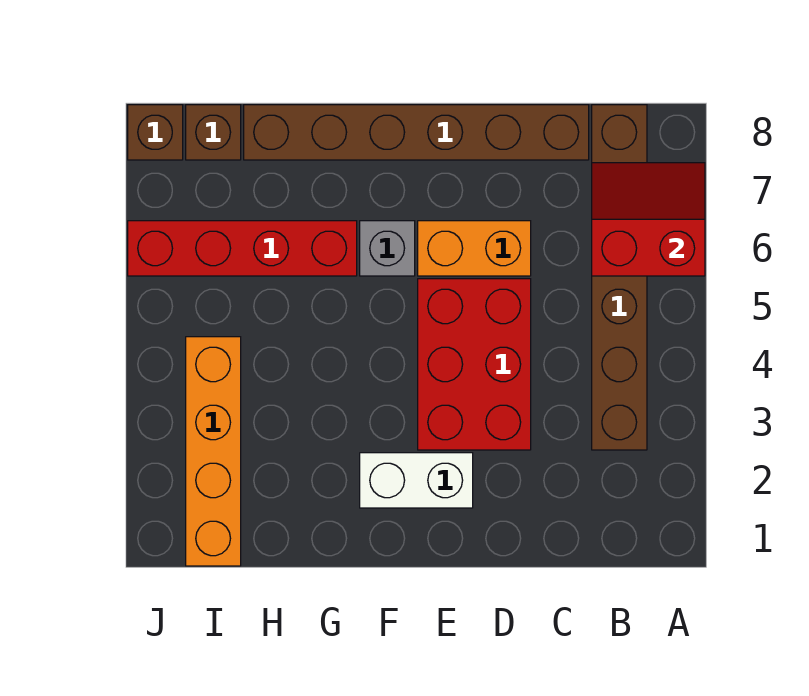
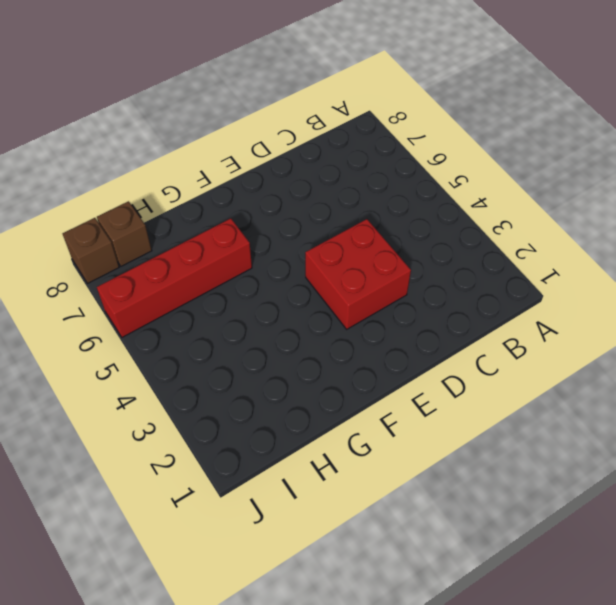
red brick D3:E4 level 1 -> red brick D3:E5 level 1
none -> brown brick B3:B8 level 1
none -> brown brick C8:H8 level 1

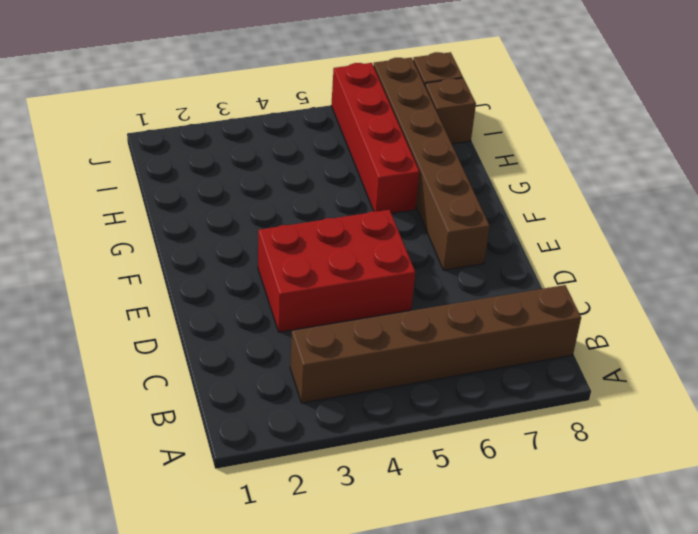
brown brick E7:J7 level 1 -> brown brick C8:H8 level 1
none -> orange brick D6:E6 level 1
none -> white brick E2:F2 level 1

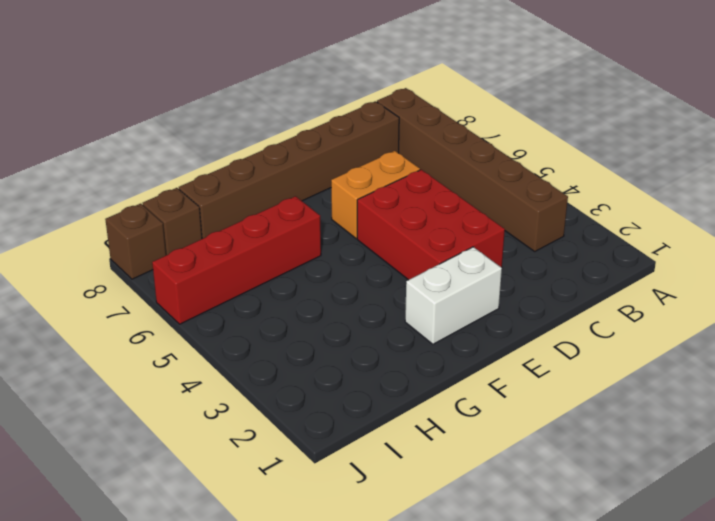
none -> grey brick F6 level 1
none -> orange brick I1:I4 level 1

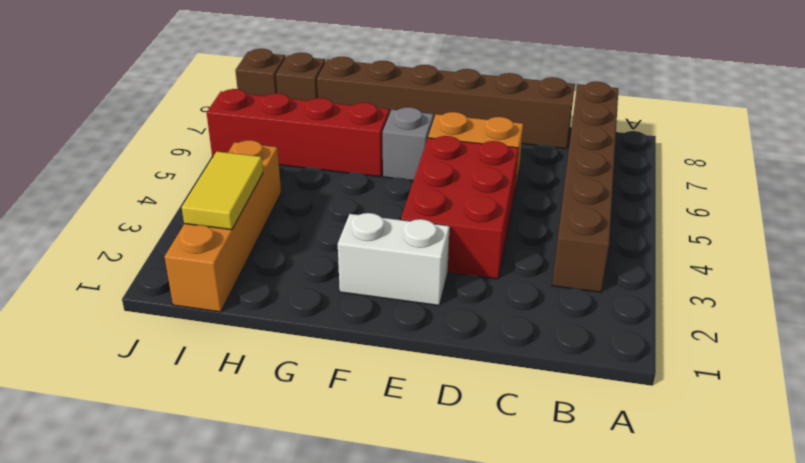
yellow tile I2:I3 level 2 -> none
none -> red slope A6:B7 level 2 top 6

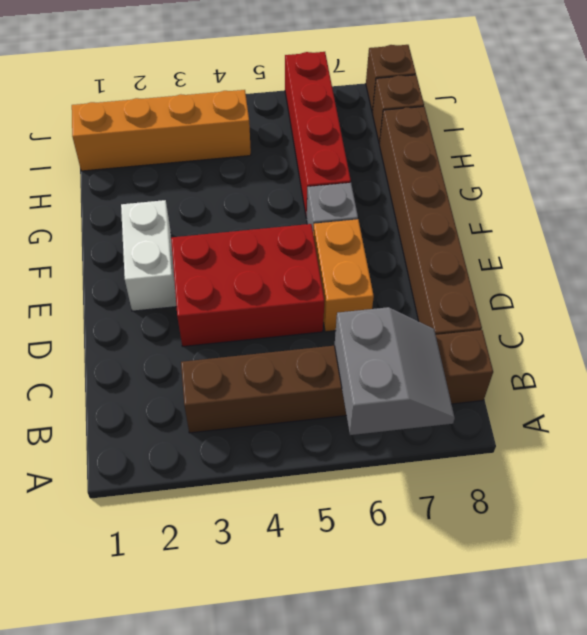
grey slope A6:B7 level 2 top 6 -> red slope A6:B7 level 2 top 6

